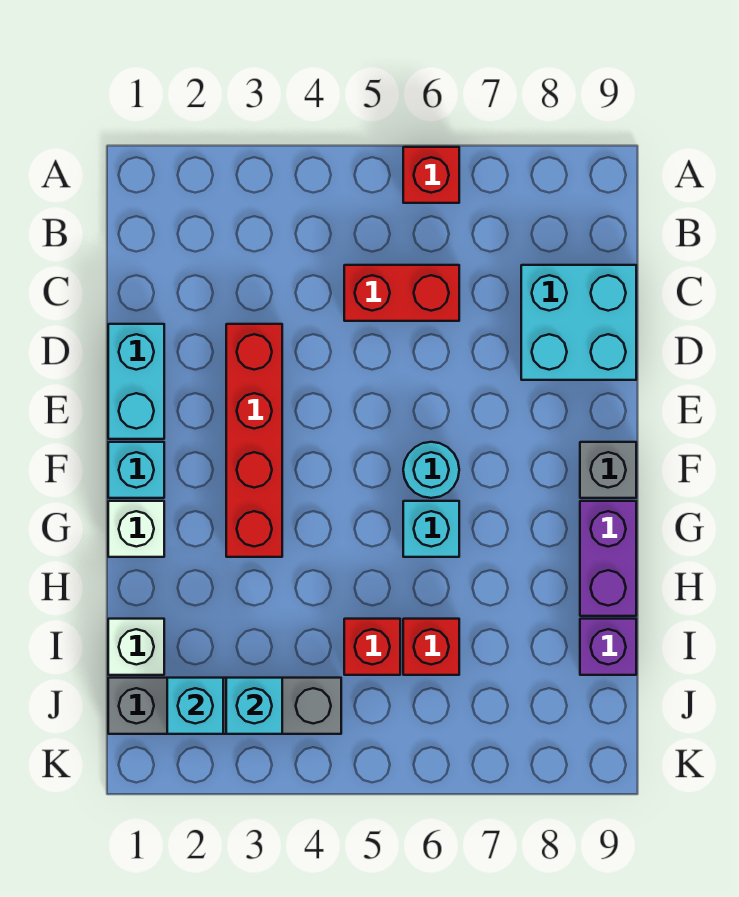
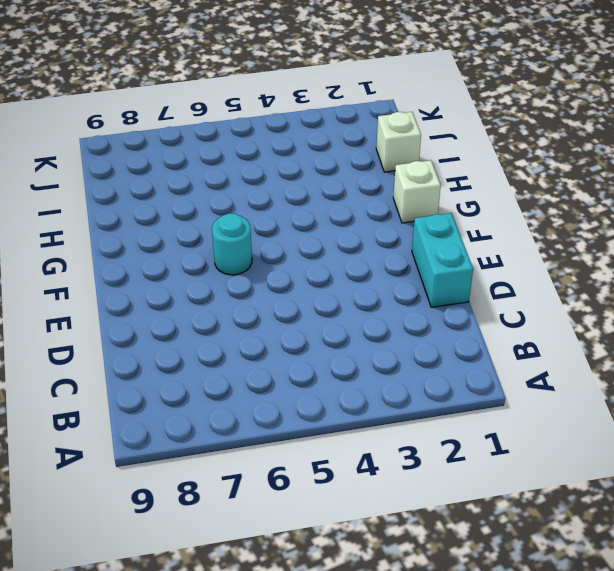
none -> red brick A6 level 1
none -> red brick C5:C6 level 1
none -> cyan brick C8:D9 level 1

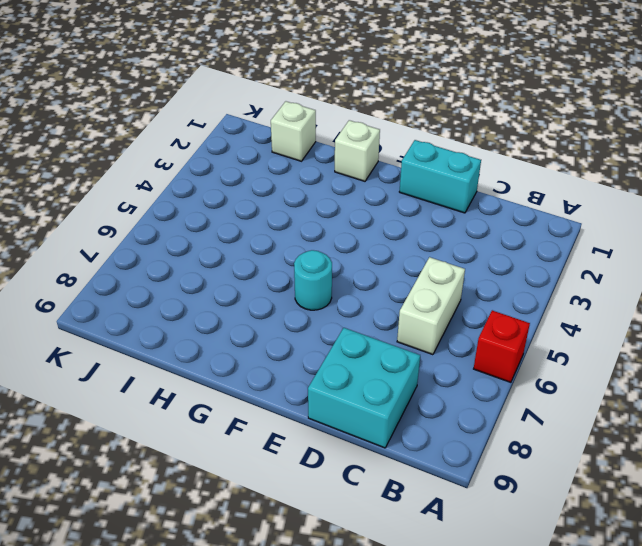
white brick C5:C6 level 1 -> red brick C5:C6 level 1
none -> red brick D3:G3 level 1
none -> cyan brick F1 level 1
none -> grey brick F9 level 1

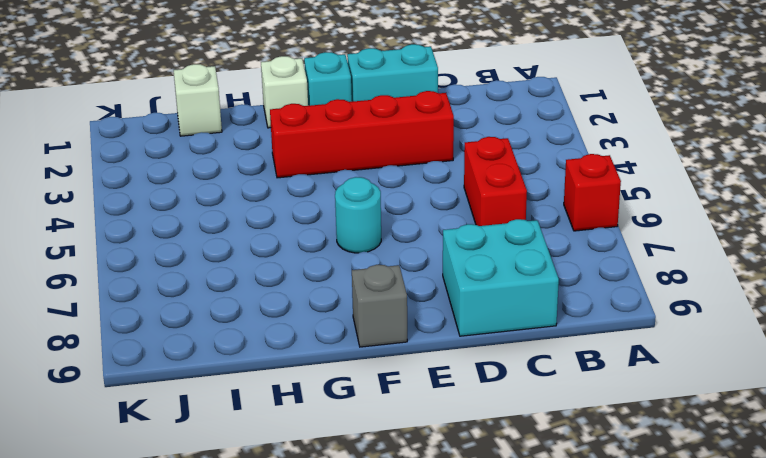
none -> cyan brick G6 level 1
none -> purple brick G9:H9 level 1
none -> red brick I5 level 1

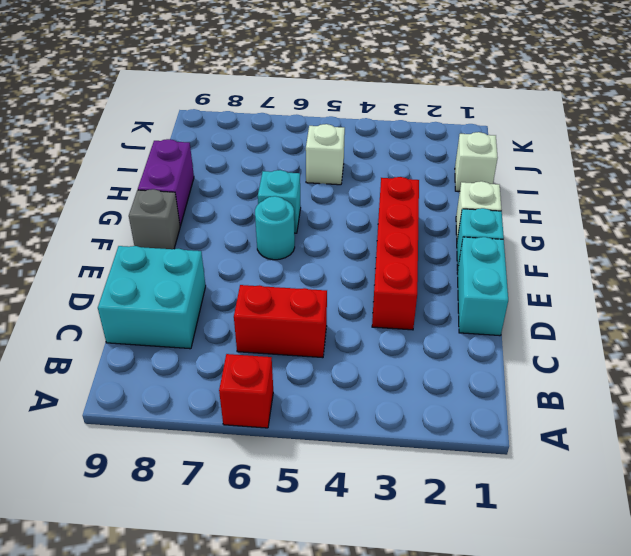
white brick I5 level 1 -> red brick I5 level 1
none -> red brick I6 level 1
none -> purple brick I9 level 1
none -> grey brick J1:J4 level 1

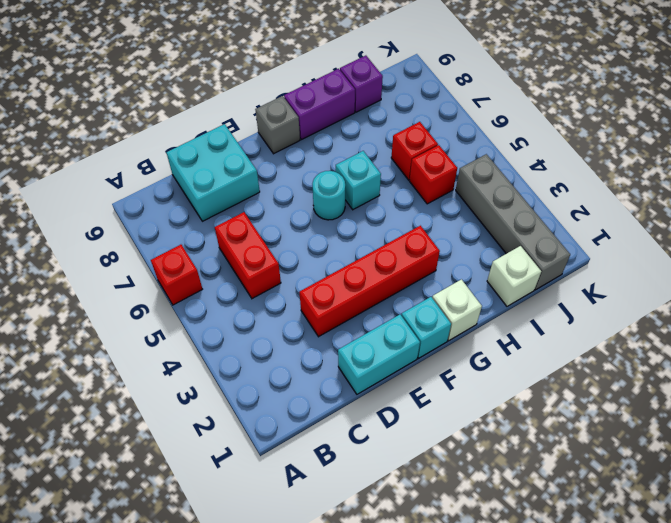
none -> cyan brick J2 level 2
none -> cyan brick J3 level 2

